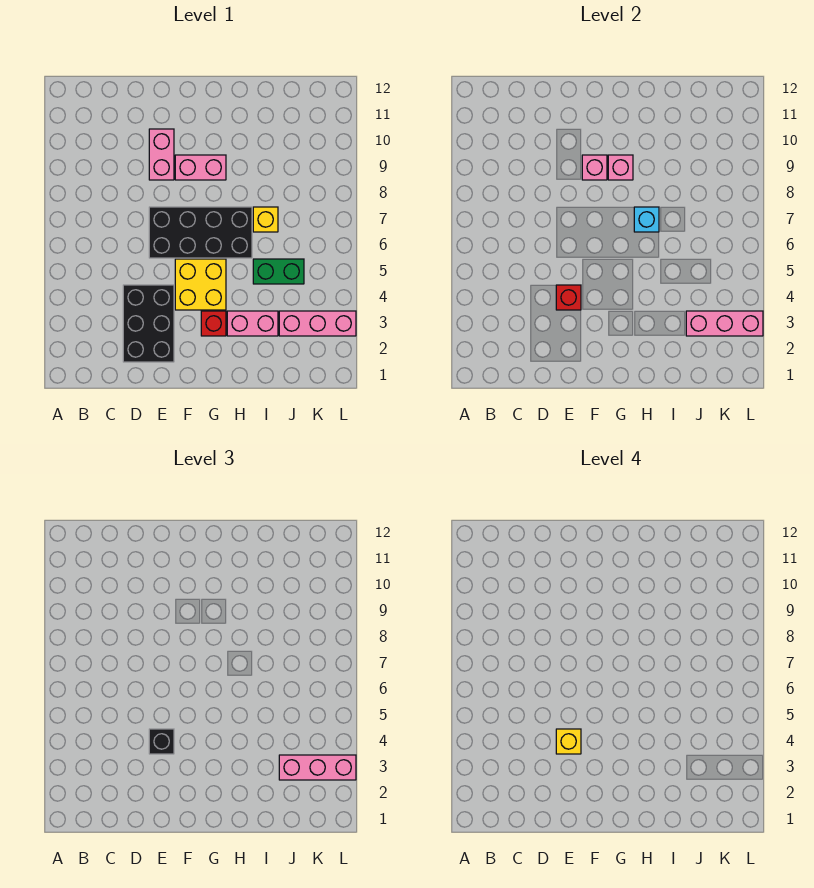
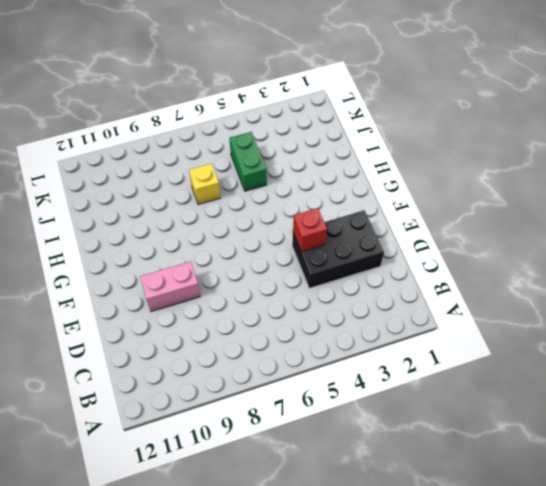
none -> black brick E6:H7 level 1
none -> yellow brick F4:G5 level 1
none -> pink brick F9:G9 level 1

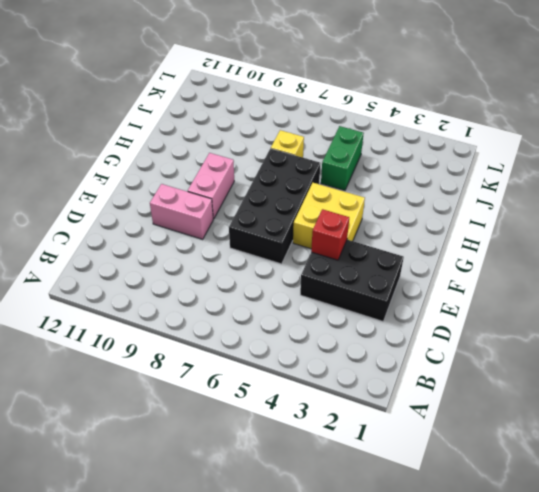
none -> red brick G3 level 1
none -> pink brick H3:I3 level 1
none -> pink brick J3:L3 level 1

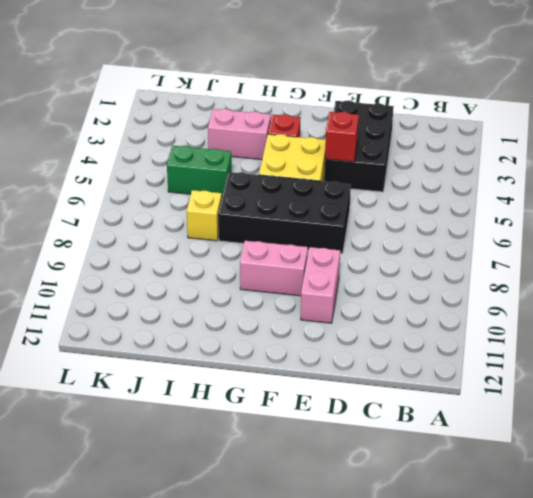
none -> pink brick J3:L3 level 1
none -> pink brick F9 level 2
none -> pink brick G9 level 2

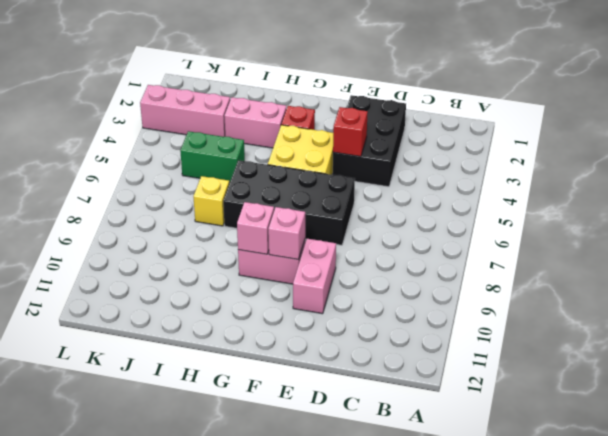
none -> cyan brick H7 level 2
none -> pink brick J3:L3 level 2
none -> black brick E4 level 3

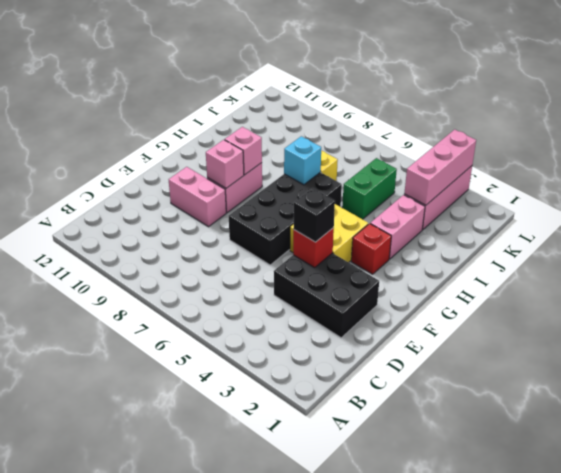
none -> pink brick J3:L3 level 3
none -> yellow brick E4 level 4

